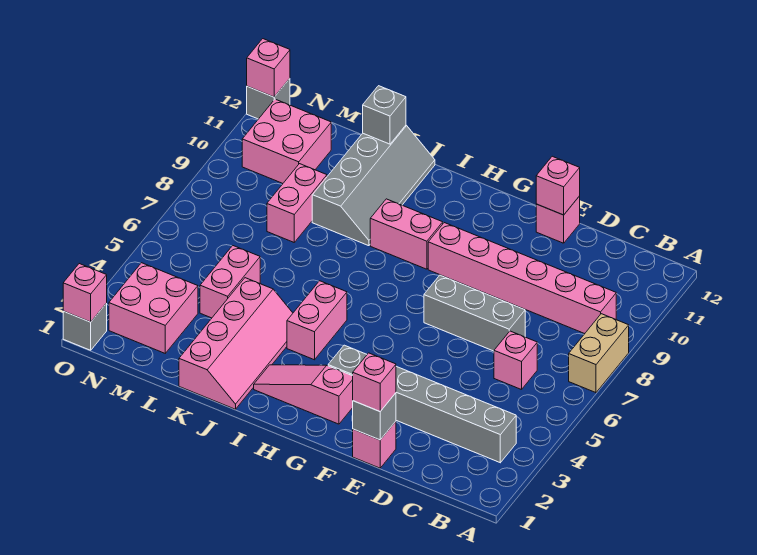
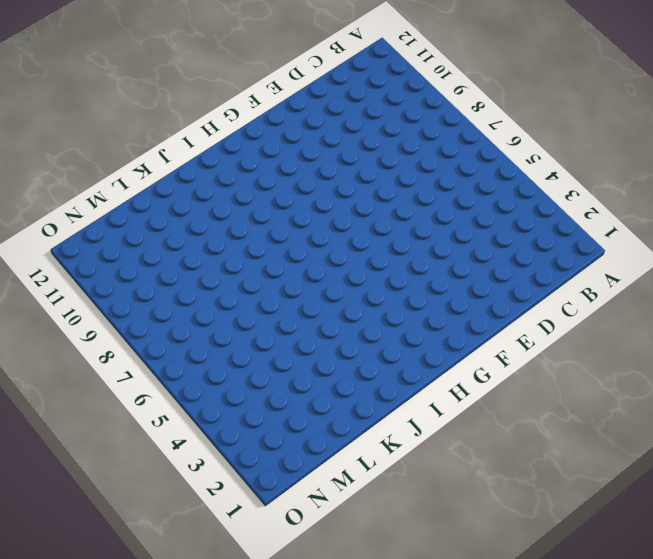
none -> tan brick A7:A8 level 1
none -> grey brick B3:G3 level 1
none -> pink brick B9:G9 level 1

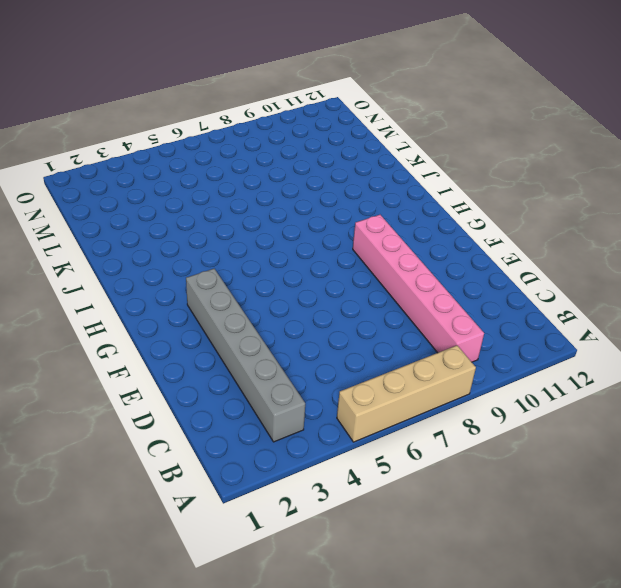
tan brick A5:A8 level 1 -> tan brick A7:A8 level 1
none -> pink brick C6 level 1
none -> grey brick D7:F7 level 1
none -> pink brick E1 level 1

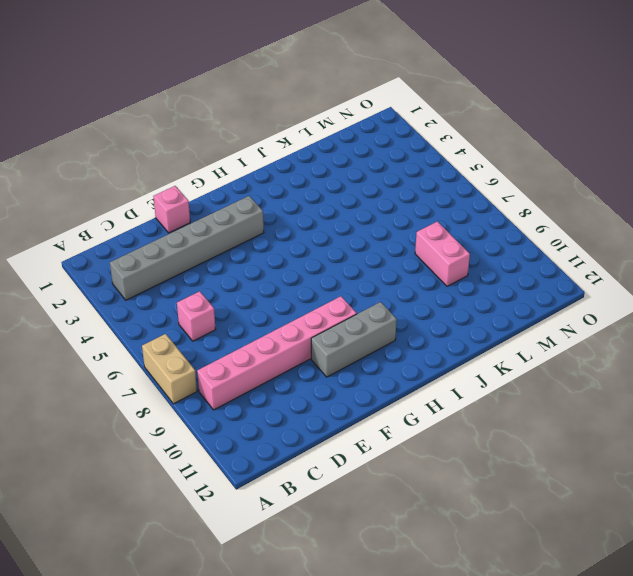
grey brick F10:H10 level 1 -> grey brick D7:F7 level 1
none -> pink brick E12 level 1
none -> pink slope G2:I2 level 1 top G
none -> pink brick H9:I9 level 1

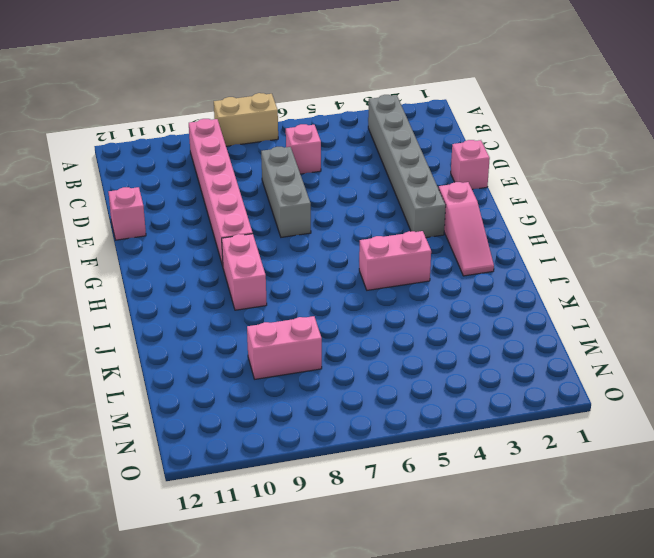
none -> pink slope J1:K4 level 1 top K
none -> grey slope J9:K12 level 1 top K
none -> pink brick L4:L5 level 1

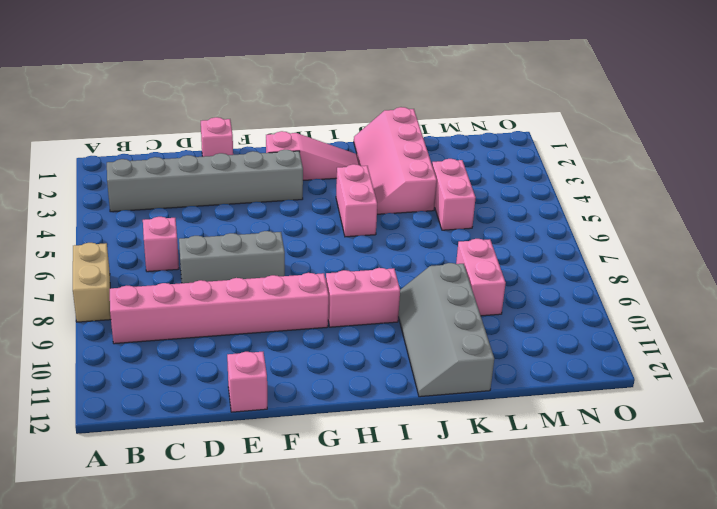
none -> pink brick M2:N3 level 1
none -> pink brick M10:N11 level 1
none -> grey brick O1 level 1

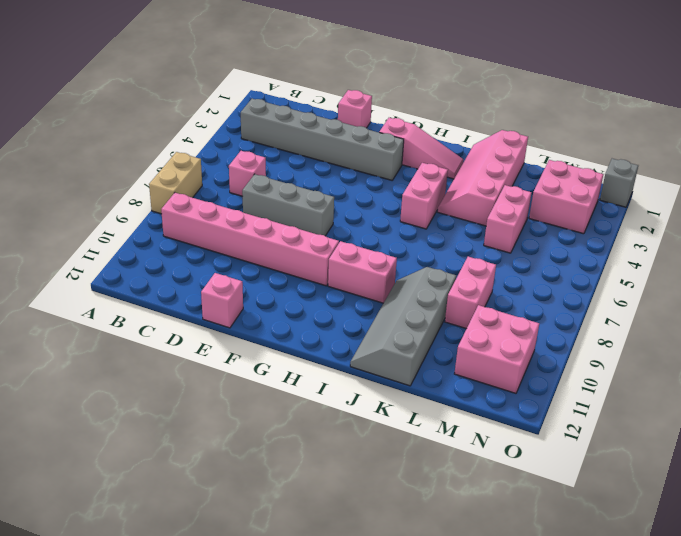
none -> grey brick O12 level 1
none -> grey brick E1 level 2
none -> pink brick E12 level 2

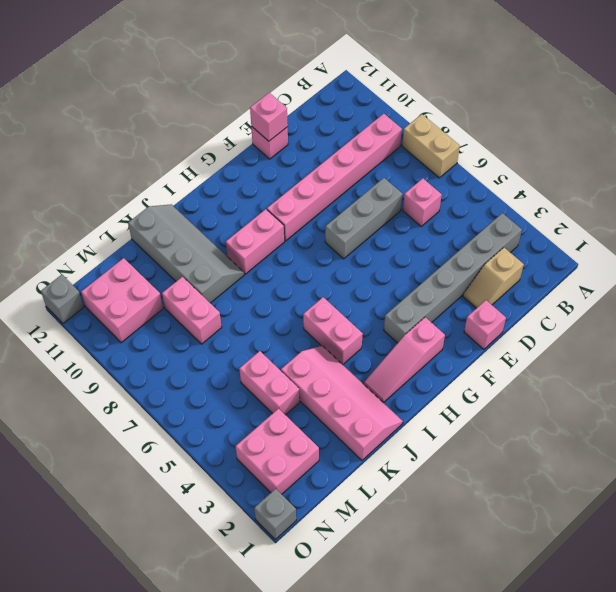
tan slope C2:D2 level 1 top C -> none
none -> grey brick E1 level 2
none -> grey brick K12 level 2
none -> pink brick O1 level 2

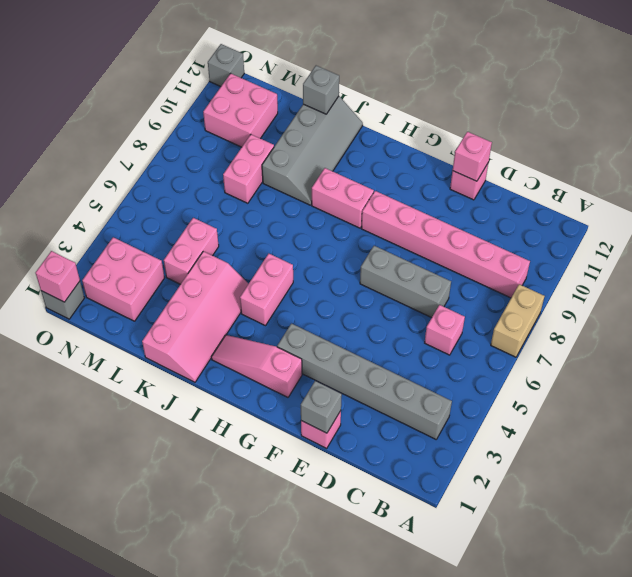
none -> pink brick O12 level 2
none -> pink brick E1 level 3

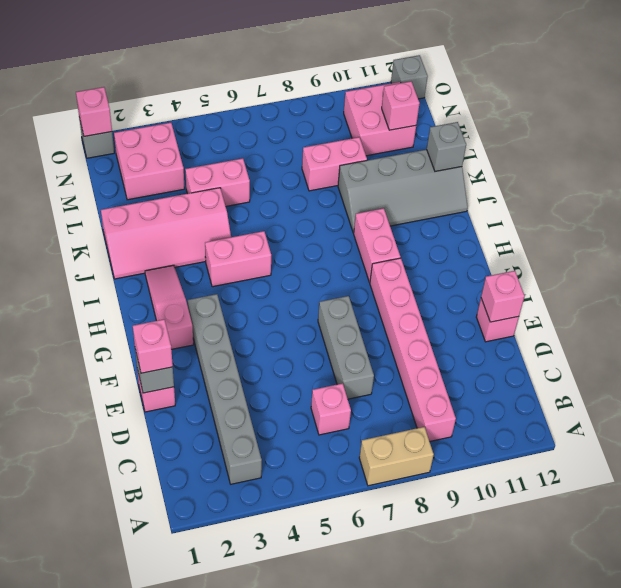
pink brick M11 level 2 -> pink brick O12 level 2

